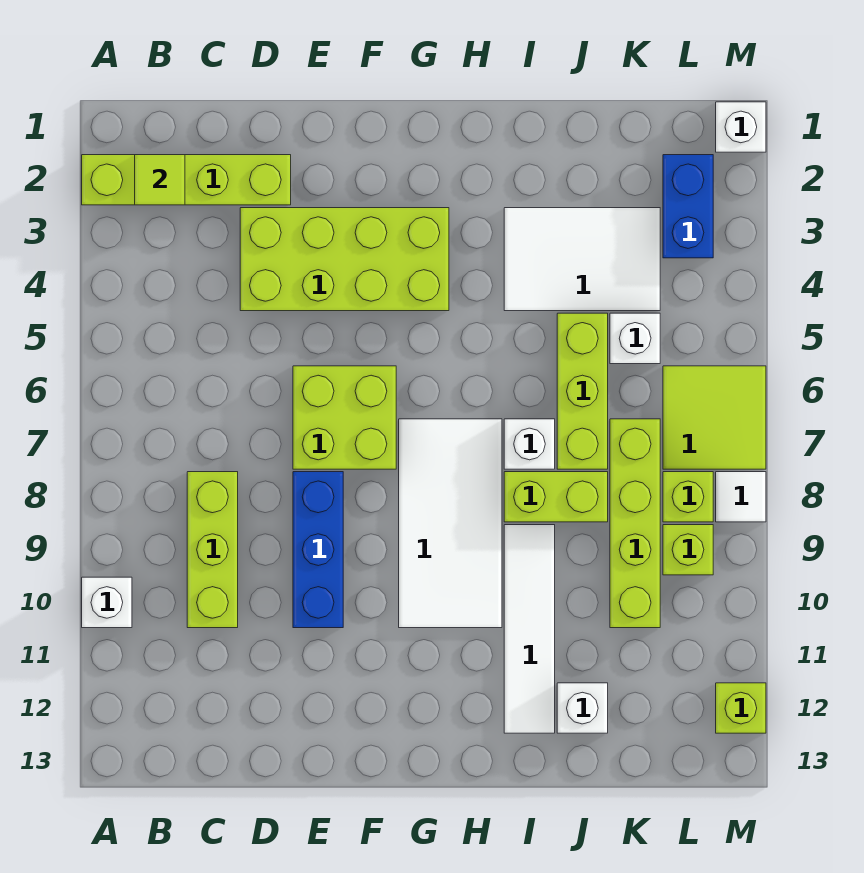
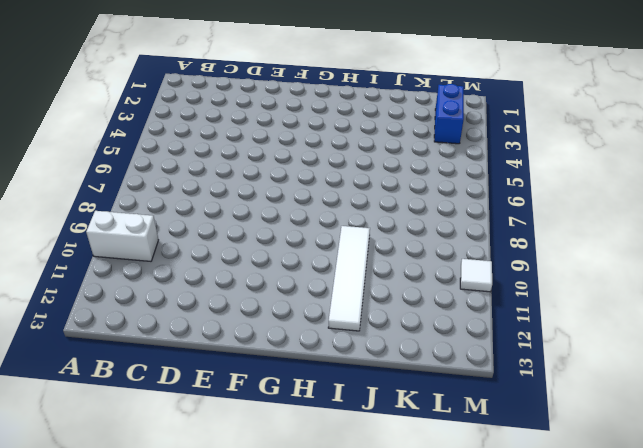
white brick A10:B10 level 1 -> white brick A10 level 1
white tile M10 level 1 -> white tile M8 level 1
none -> lime brick A2:D2 level 1
none -> lime brick C8:C10 level 1
none -> lime brick D3:G4 level 1

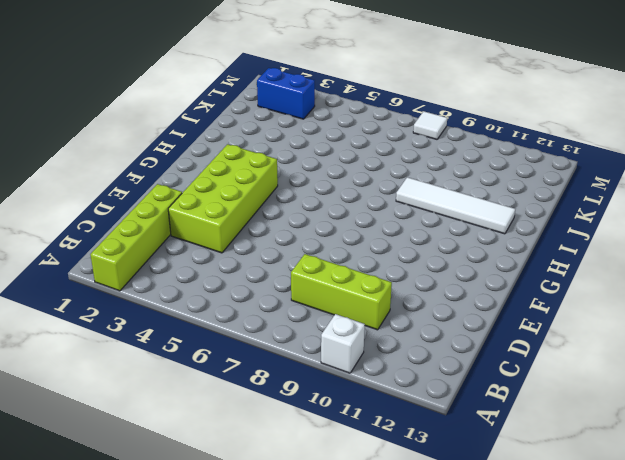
none -> lime brick E6:F7 level 1
none -> blue brick E8:E10 level 1
none -> white tile G7:H10 level 1

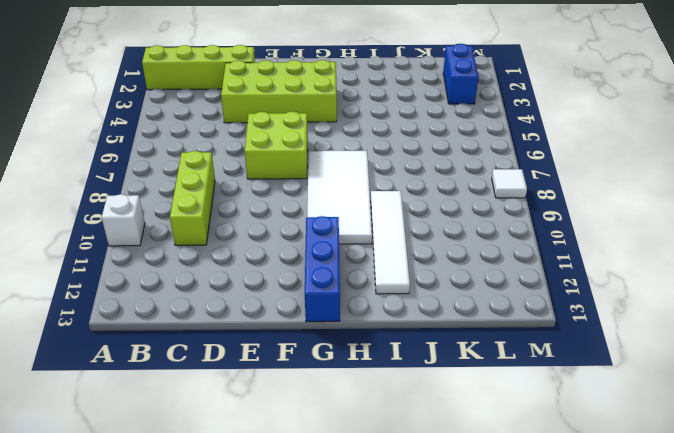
blue brick G11:G13 level 1 -> blue brick E8:E10 level 1
none -> white tile I3:K4 level 1
none -> white brick I7 level 1
none -> lime brick I8:J8 level 1

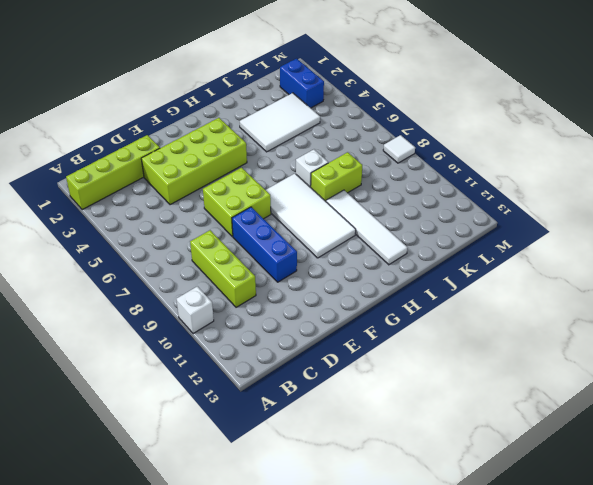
none -> lime brick J5:J7 level 1
none -> white brick J12 level 1
none -> white brick K5 level 1

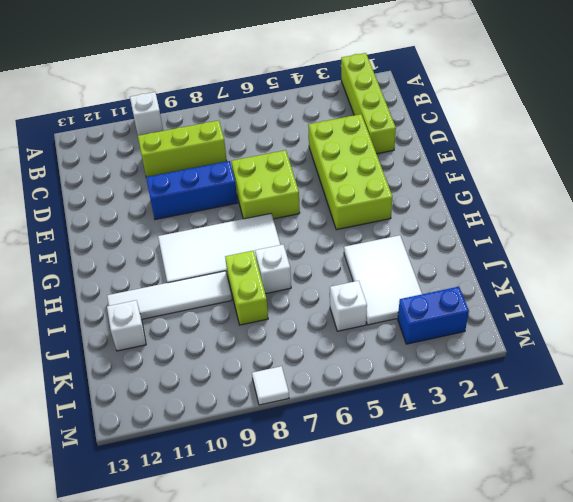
none -> lime brick J5:J7 level 1
none -> lime brick K7:K10 level 1
none -> lime tile L6:M7 level 1

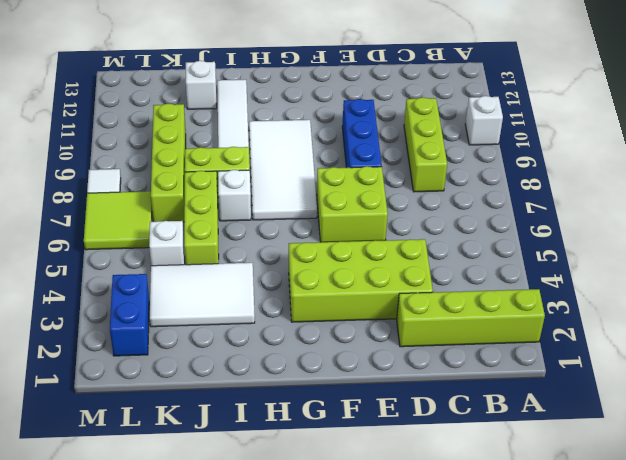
none -> lime brick L8 level 1
none -> lime brick L9 level 1
none -> white brick M1 level 1

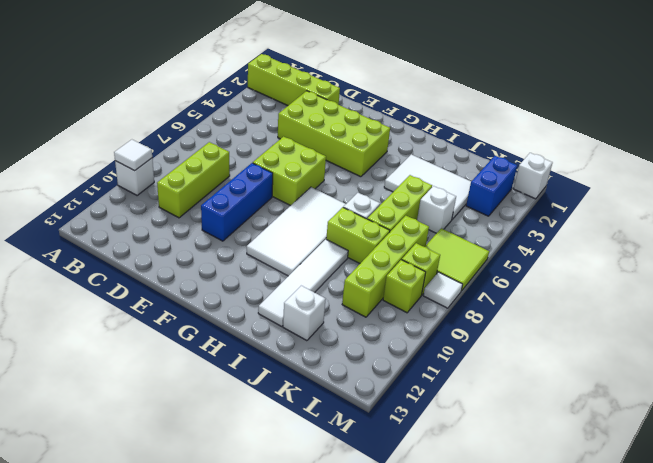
white tile A10 level 2 -> none
none -> lime brick M12 level 1
none -> lime tile B2 level 2

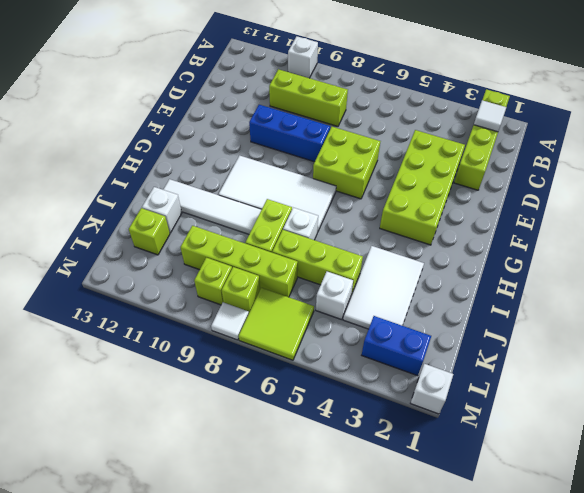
white tile B2 level 2 -> lime tile B2 level 2
lime brick K12 level 1 -> lime brick M12 level 1

